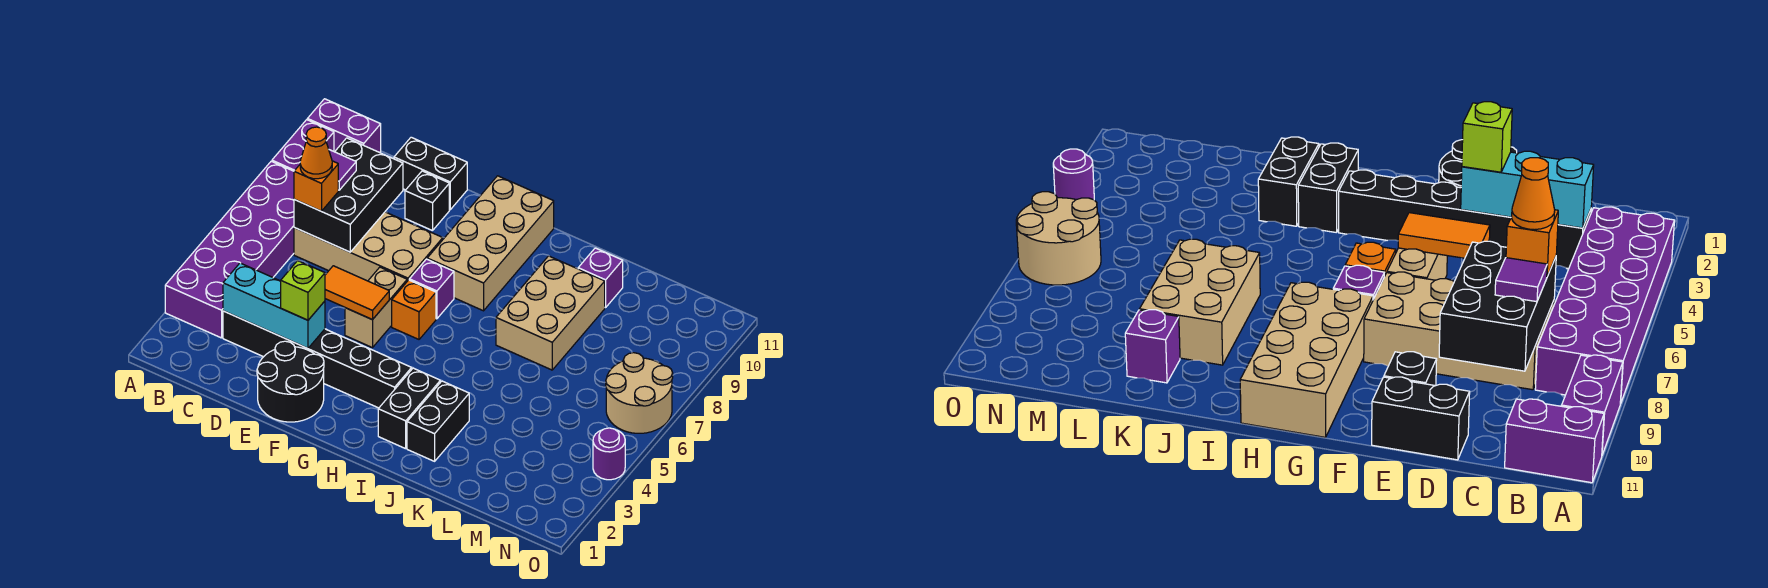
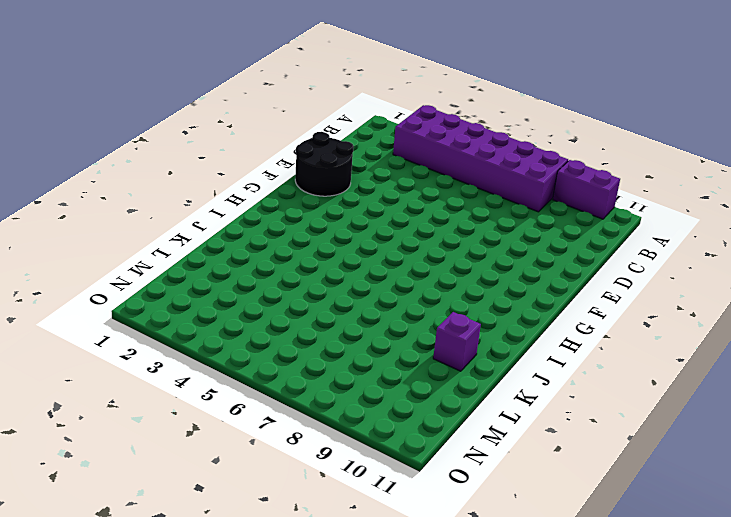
none -> purple brick A11:B11 level 1
none -> black brick C3:H3 level 1
none -> tan brick C7:F8 level 1

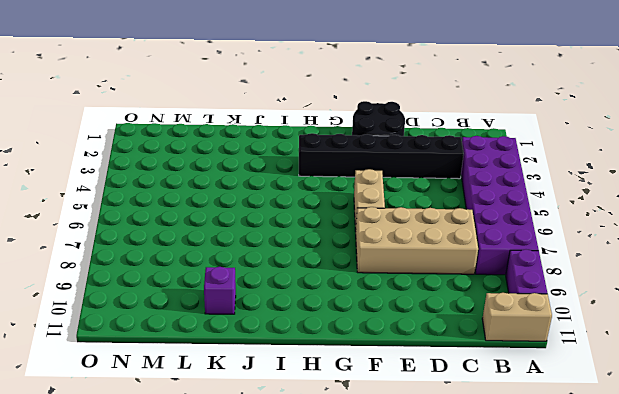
tan brick A11:B11 level 1 -> purple brick A11:B11 level 1
none -> black brick D11:E11 level 1
none -> black brick E10 level 1
none -> orange brick G6 level 1

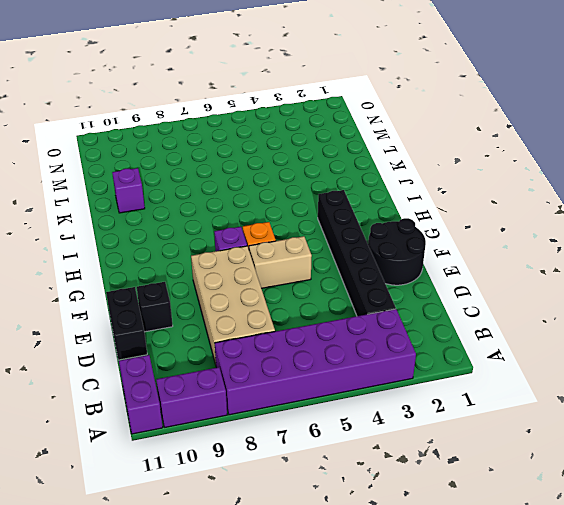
none -> tan brick G8:H11 level 1
none -> black brick I2:I3 level 1
none -> black brick J2:J3 level 1

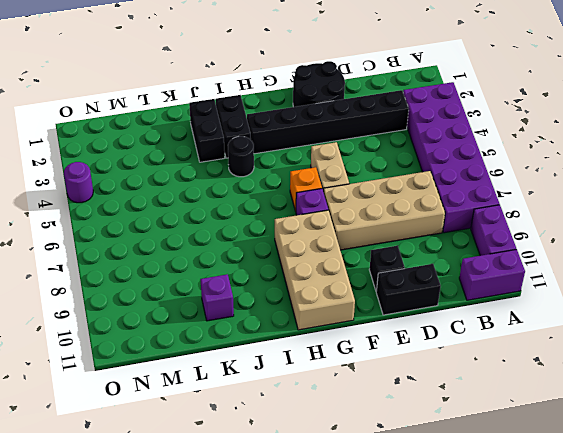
black round brick I4 level 1 -> none
none -> tan brick J7:K9 level 1
none -> tan round brick N6:O7 level 1
none -> cyan brick C3:E3 level 2

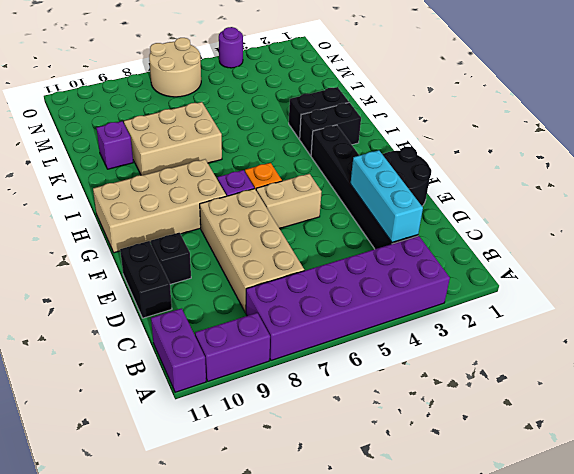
none -> black brick C7:D9 level 2
none -> orange tile E5:F5 level 2
none -> orange brick C7 level 3

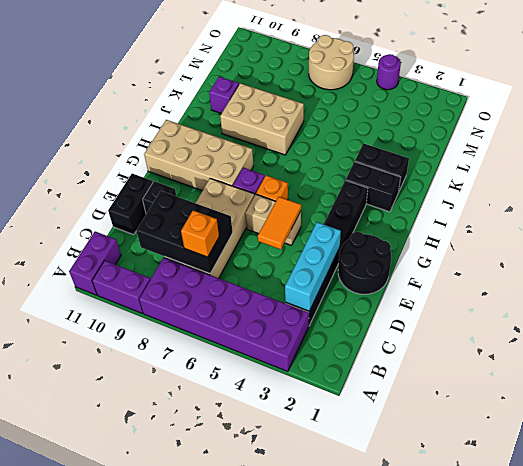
none -> purple tile C8 level 3
none -> lime brick E3 level 3
none -> orange cone C7 level 4

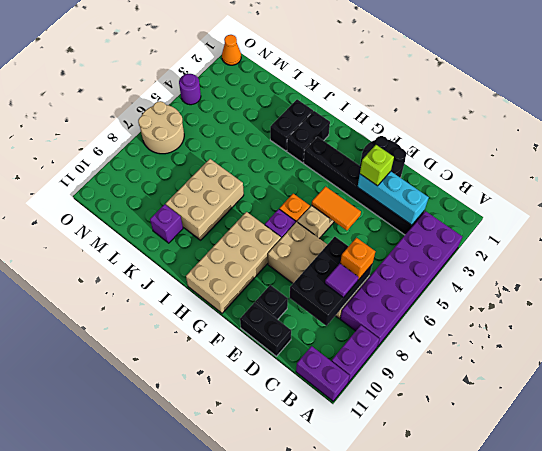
orange cone O1 level 1 -> orange cone C7 level 4

